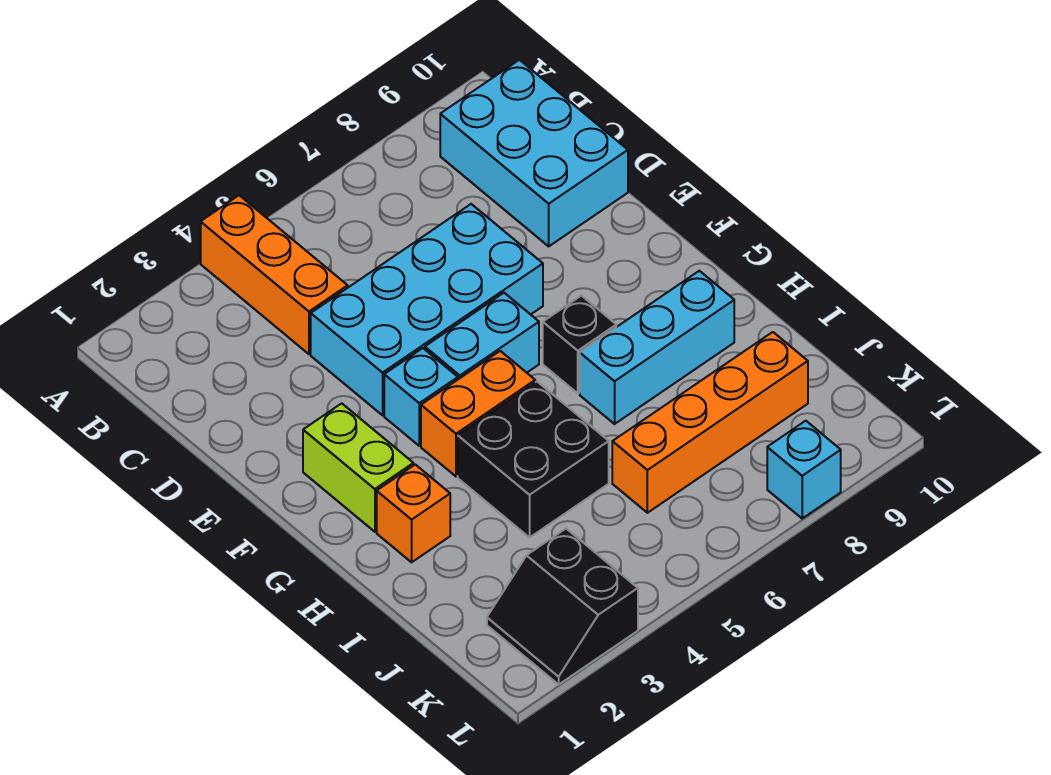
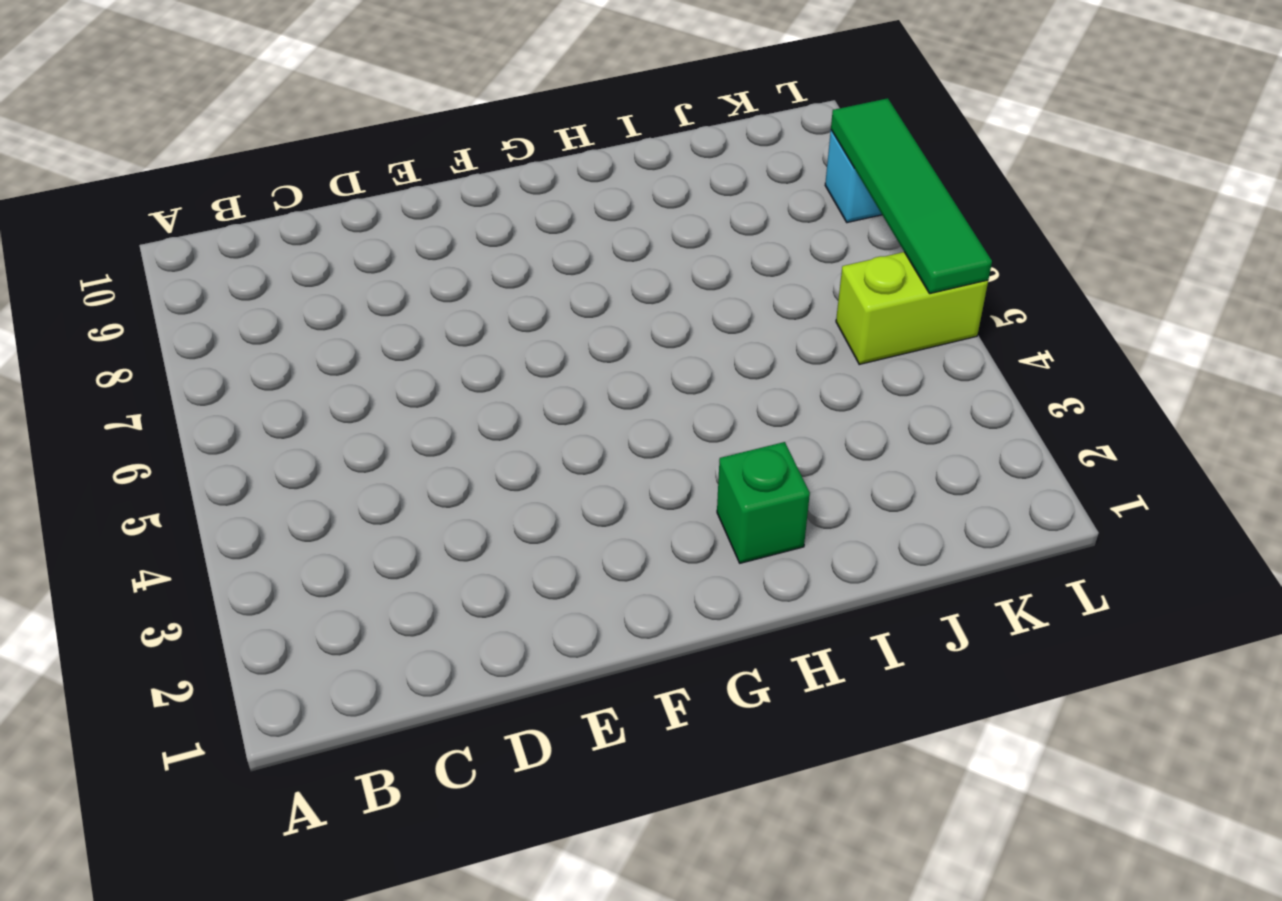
green brick H2 level 1 -> orange brick H2 level 1
lime brick K5:L5 level 1 -> lime brick F2:G2 level 1
green tile L5:L8 level 2 -> none
none -> orange brick A4:C4 level 1
none -> cyan brick B9:D10 level 1
none -> cyan brick D4:E7 level 1

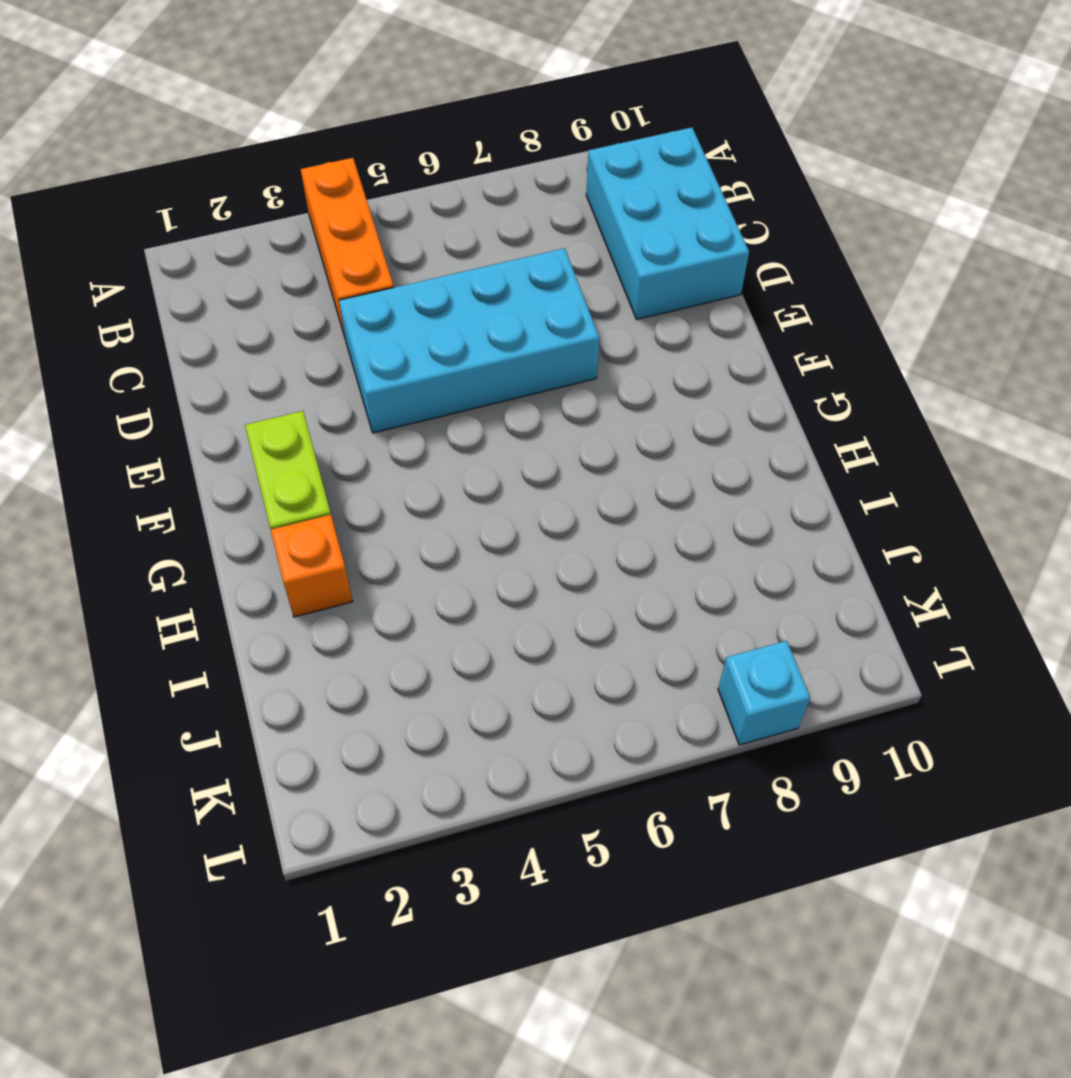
none -> cyan brick F4 level 1
none -> cyan brick F5:F6 level 1
none -> orange brick G4:G5 level 1

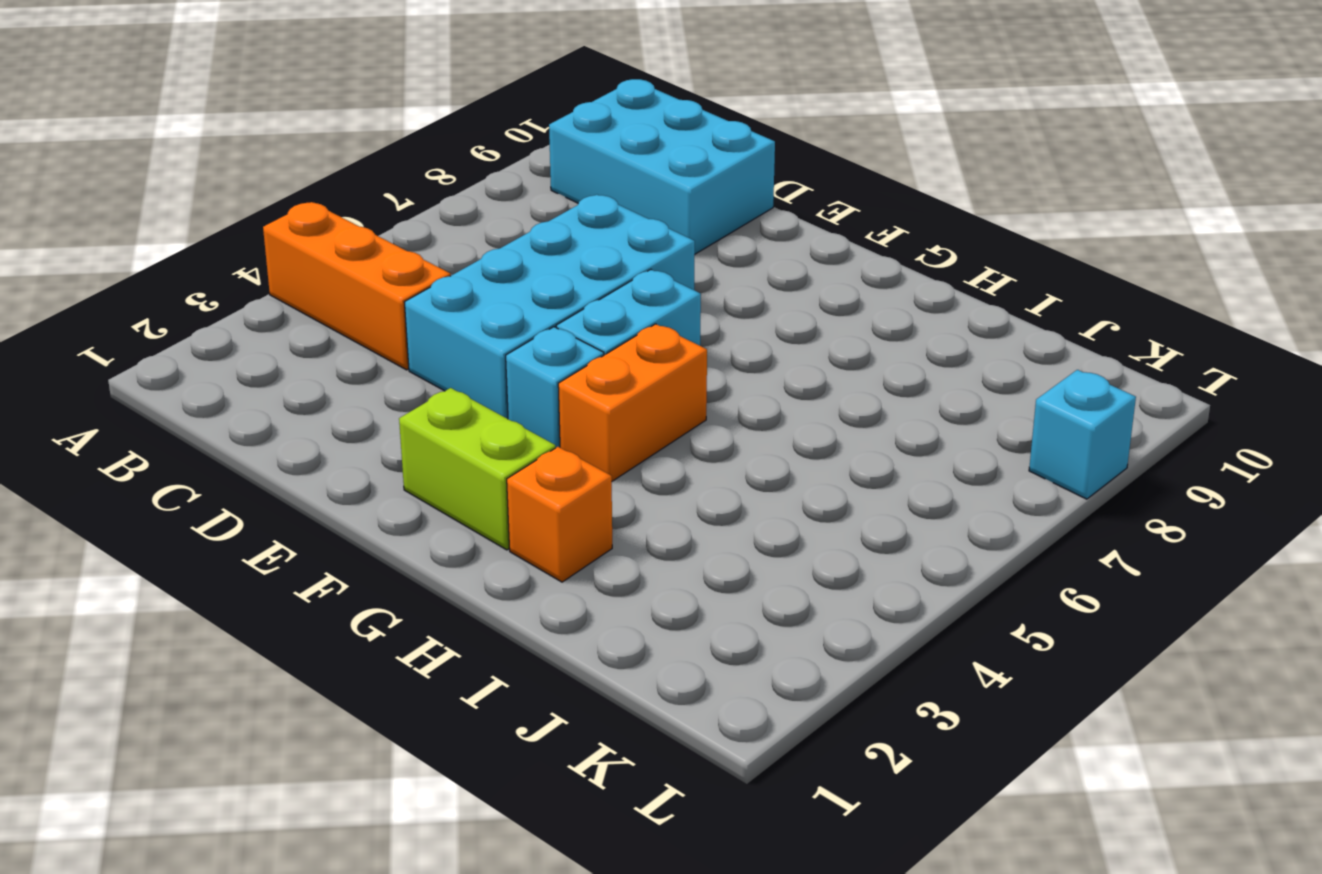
none -> black brick G7 level 1
none -> black brick H4:I5 level 1
none -> cyan brick H7:H9 level 1

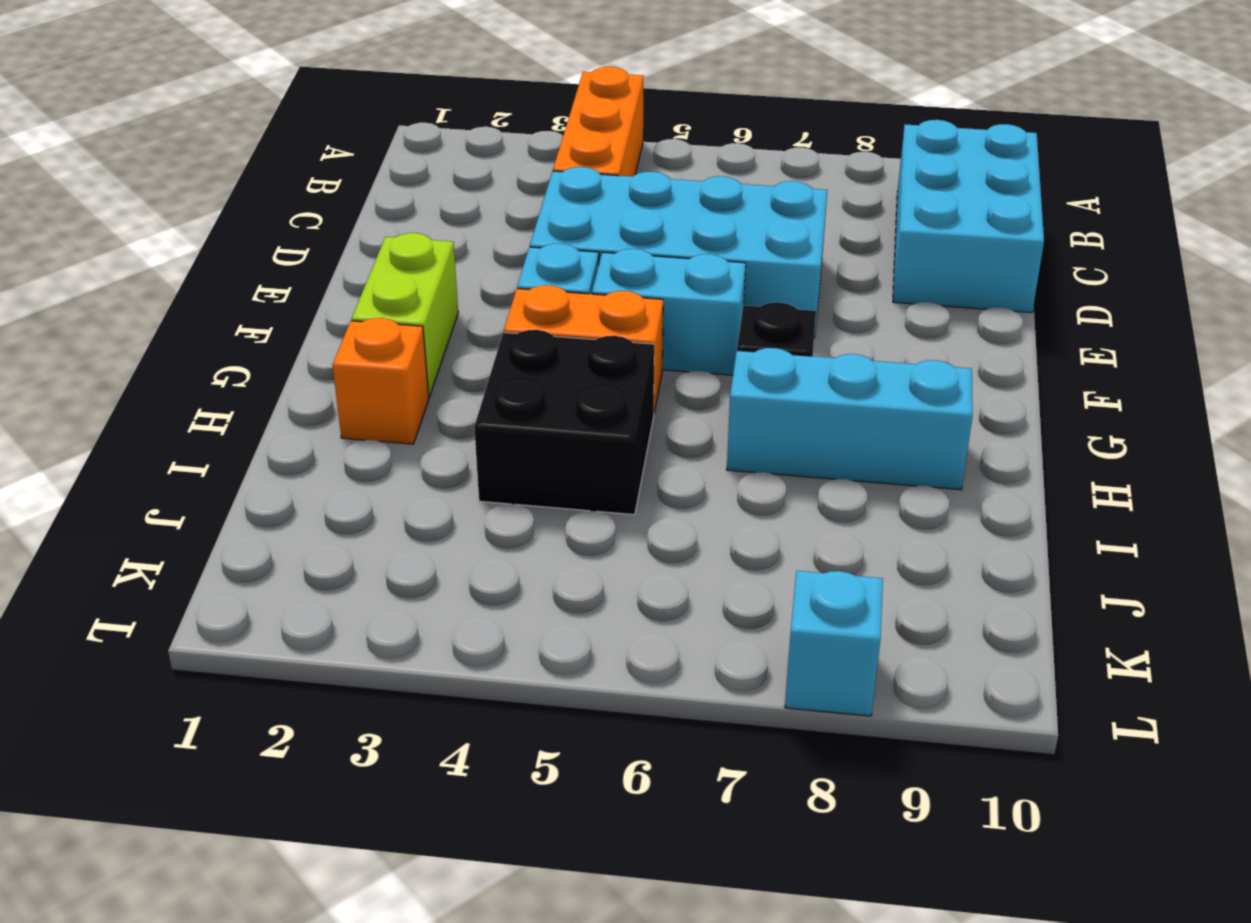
none -> orange brick J6:J9 level 1
none -> black slope K2:L3 level 1 top 3

